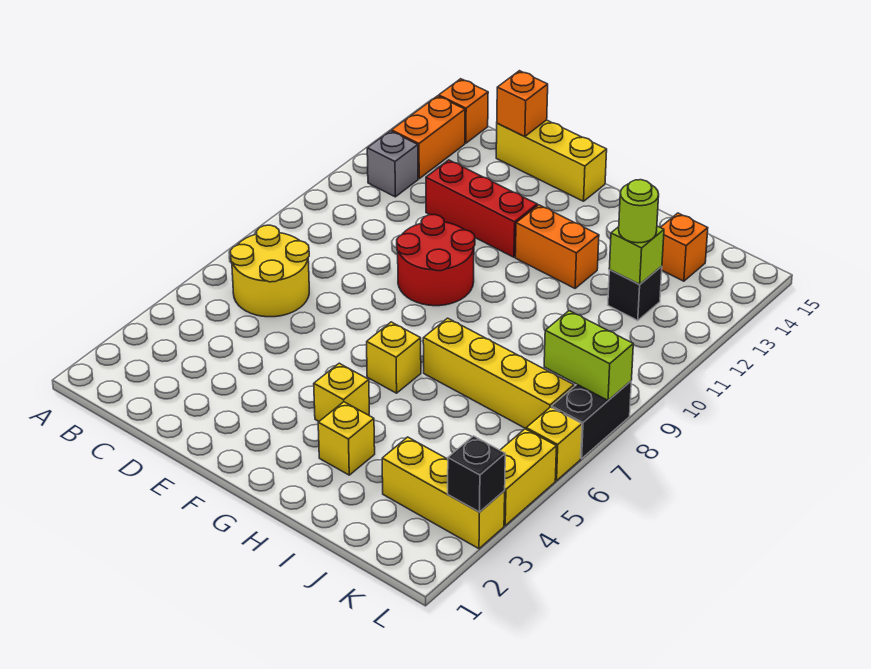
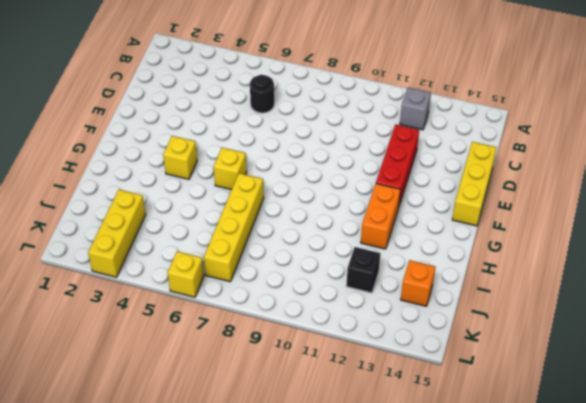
black round brick C6 level 1 -> yellow round brick B6:C7 level 1
none -> orange brick B13:B14 level 1
none -> orange brick B15 level 1
none -> red round brick E9:F10 level 1

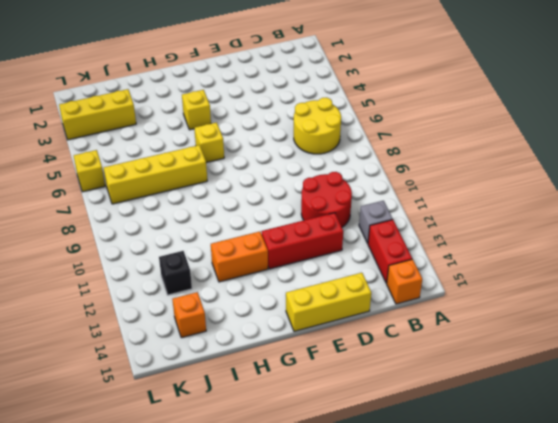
red brick B13:B14 level 1 -> orange brick B13:B14 level 1
red round brick C10:D11 level 1 -> red round brick E9:F10 level 1
none -> yellow brick H3 level 1
none -> yellow brick L4:L5 level 1
none -> black brick L7:L8 level 1

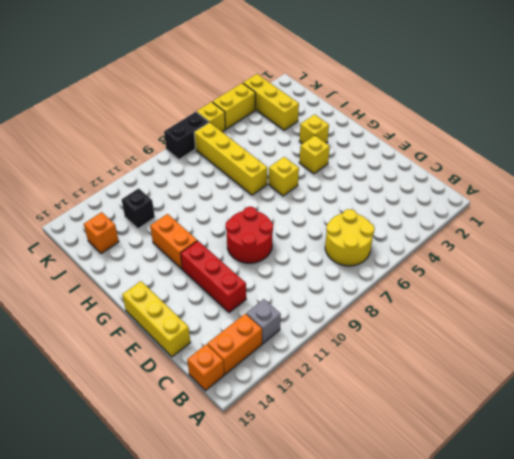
none -> orange brick D15 level 2
none -> lime brick J12 level 2
none -> lime brick K8:L8 level 2

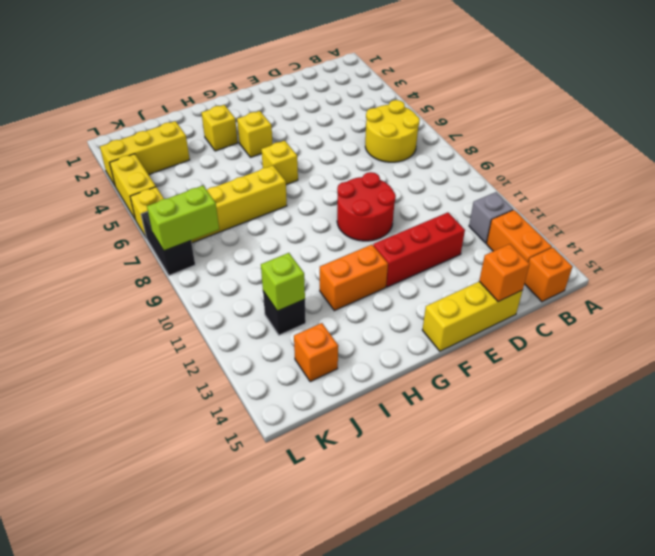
none -> black brick L3 level 2
none -> lime round brick J12 level 3

